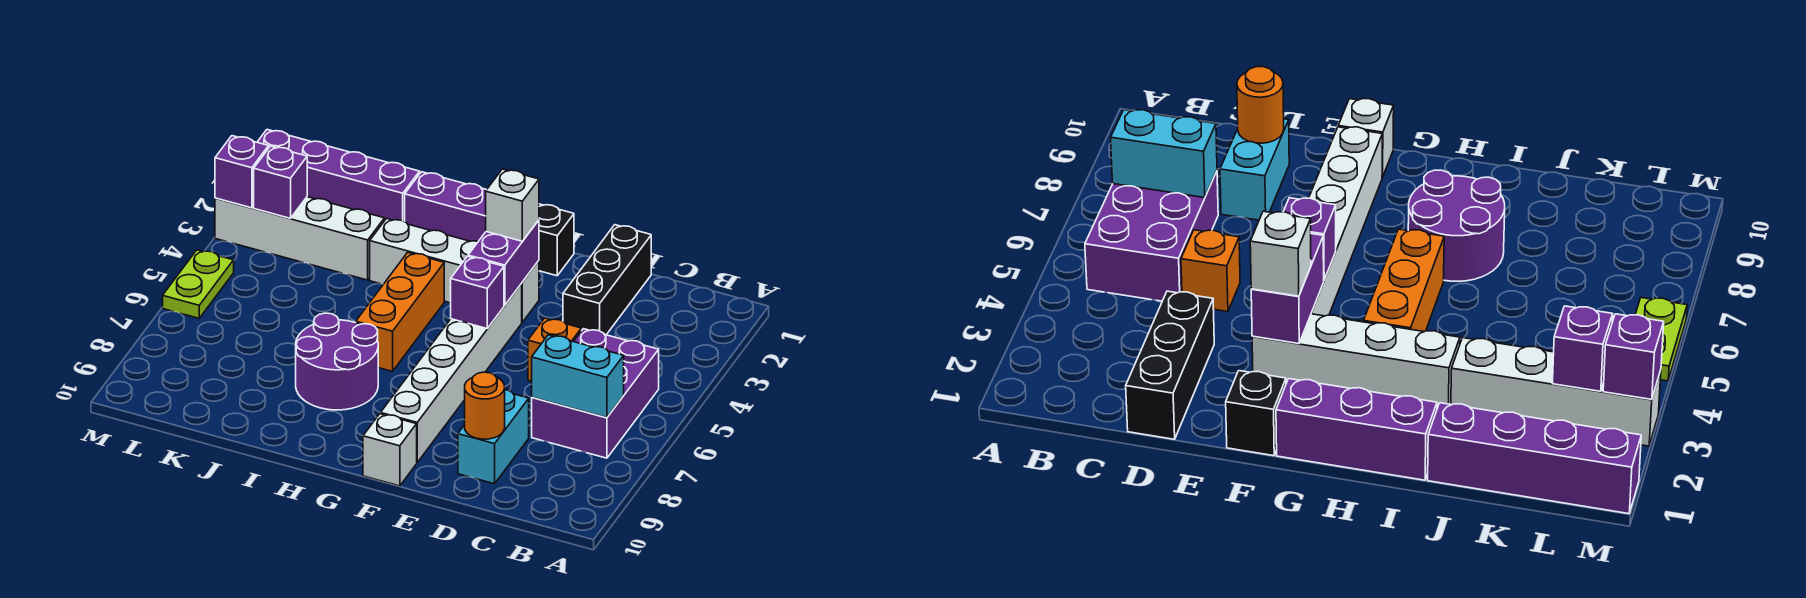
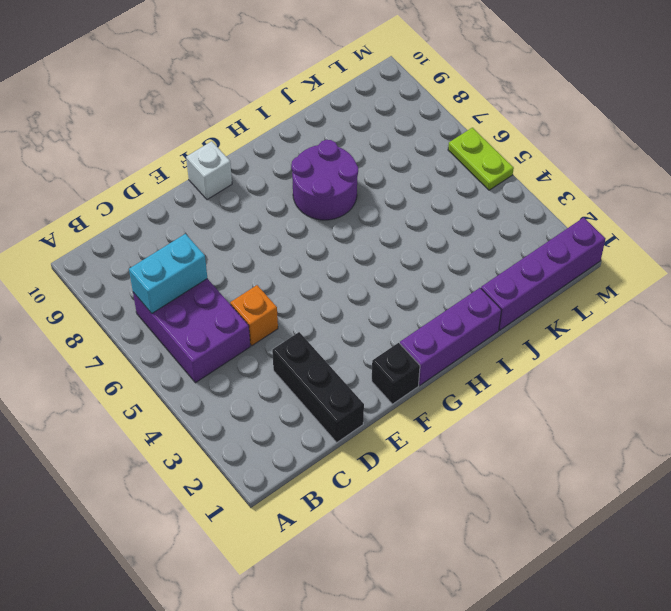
none -> cyan brick D8:D9 level 1
none -> white brick F3:I3 level 1
none -> white brick F4:F9 level 1

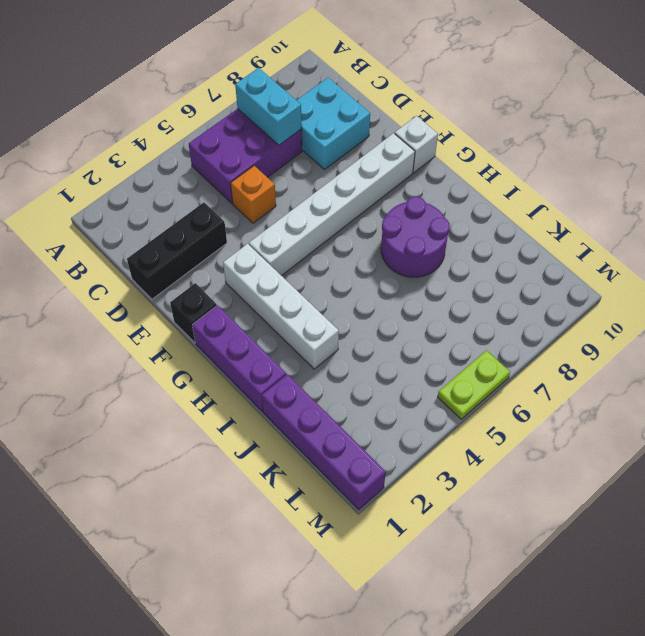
cyan brick C8:D9 level 1 -> cyan brick D8:D9 level 1
none -> orange brick H4:H6 level 1
none -> white brick J3:M3 level 1
none -> orange round brick D9 level 2

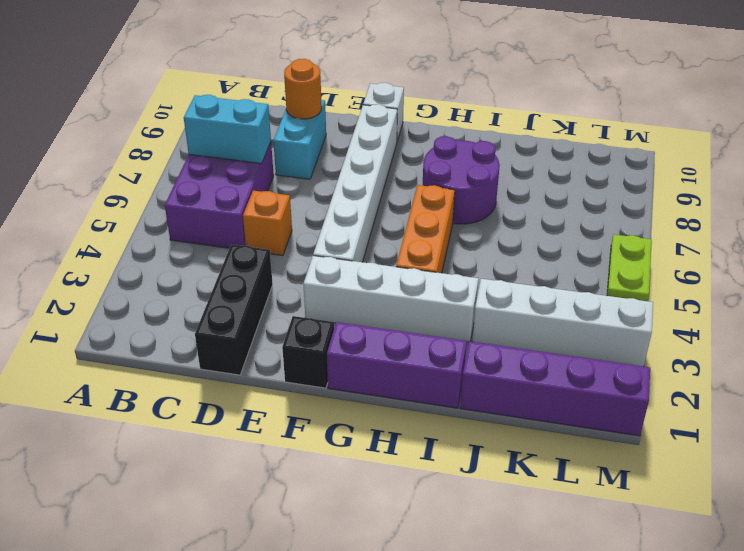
none -> purple brick F3:F4 level 2
none -> purple brick F5 level 2
none -> purple brick L3 level 2

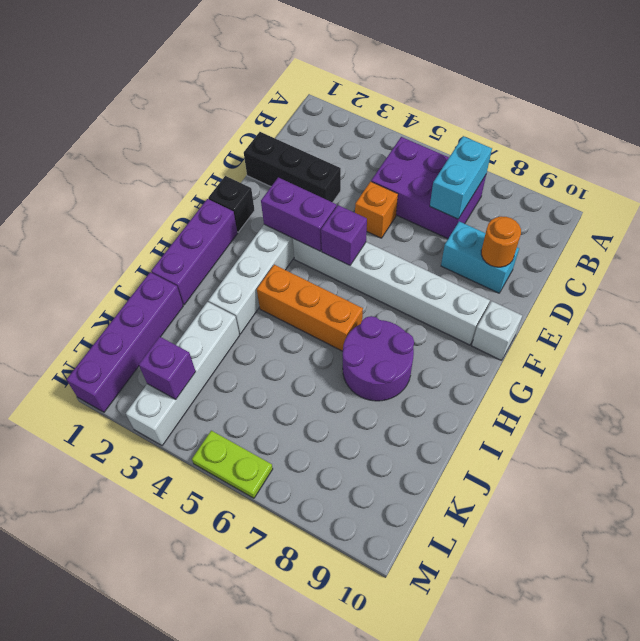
none -> purple brick M3 level 2
none -> white brick F3 level 3

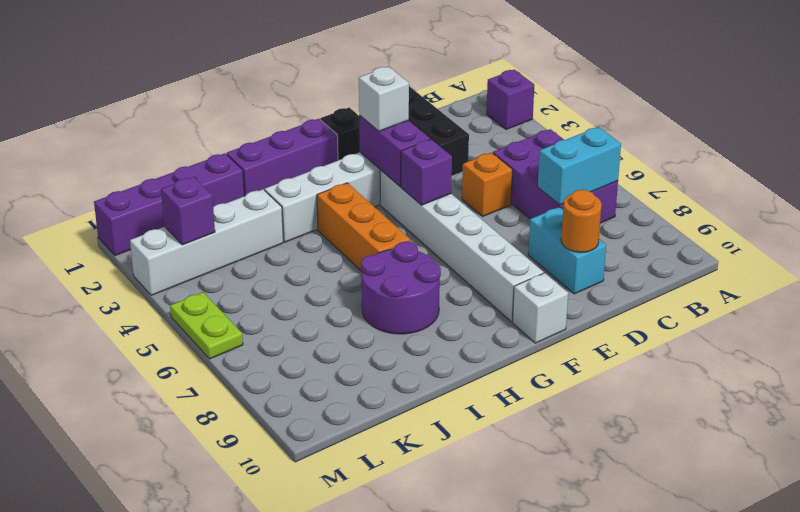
purple brick A2 level 1 -> purple brick M3 level 2

